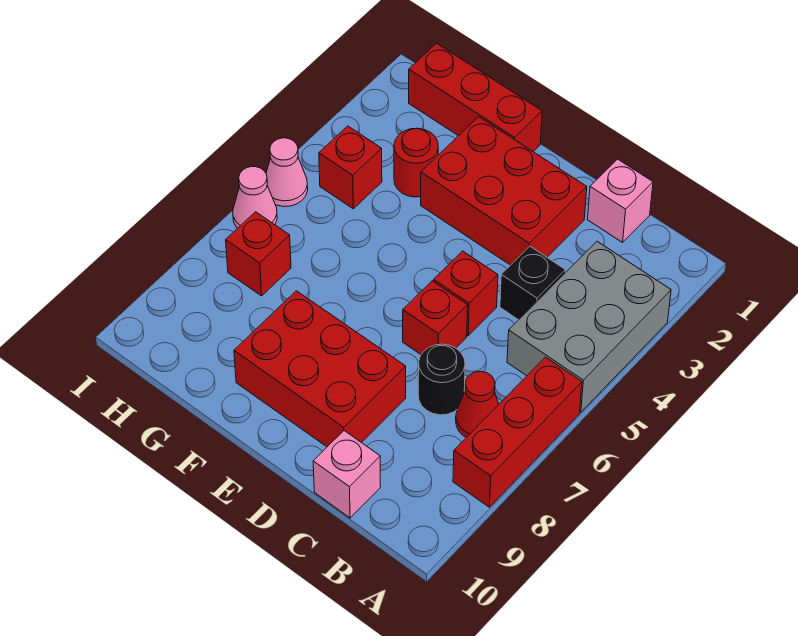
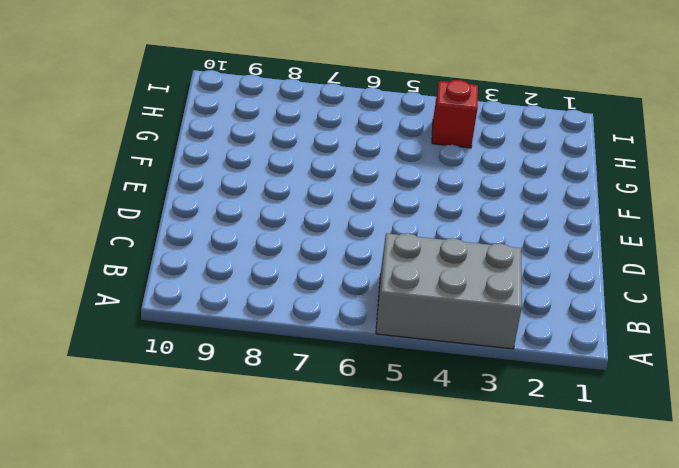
none -> red brick A6:A8 level 1
none -> red cone B7 level 1
none -> pink brick C1 level 1

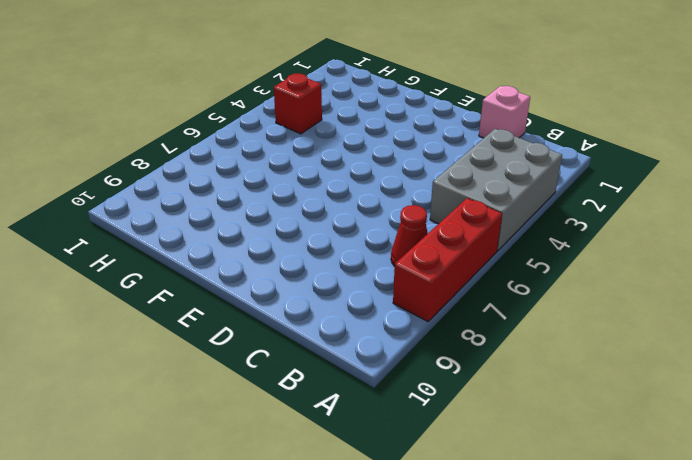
none -> black brick C4 level 1
none -> black round brick C7 level 1
none -> pink brick C10 level 1

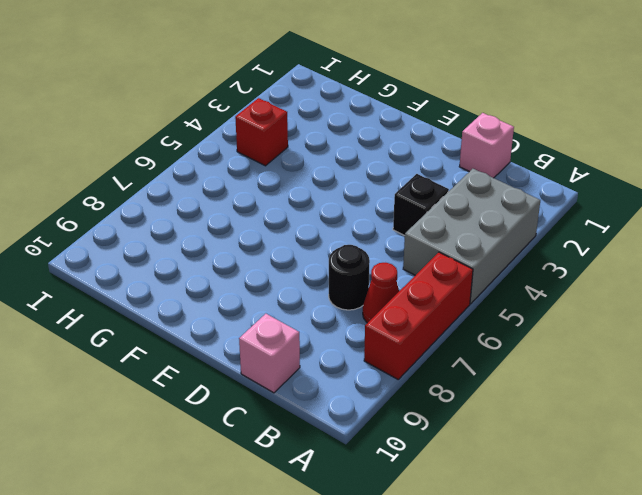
none -> red brick D2:F3 level 1
none -> red brick D5 level 1
none -> red brick D6 level 1

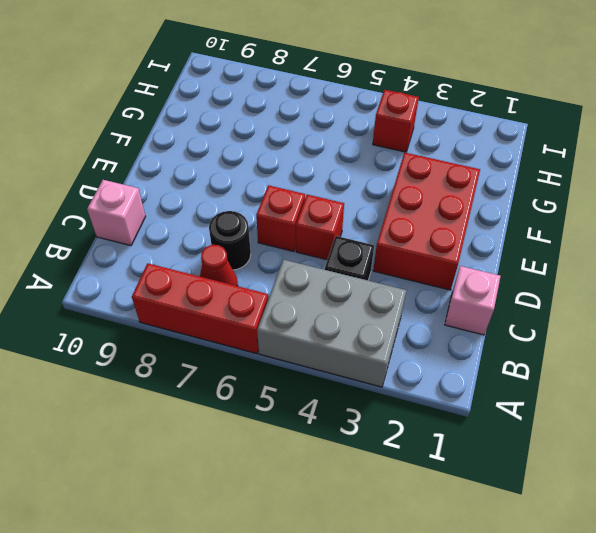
none -> red brick D8:F9 level 1
none -> red brick F1:H1 level 1
none -> red round brick G3 level 1

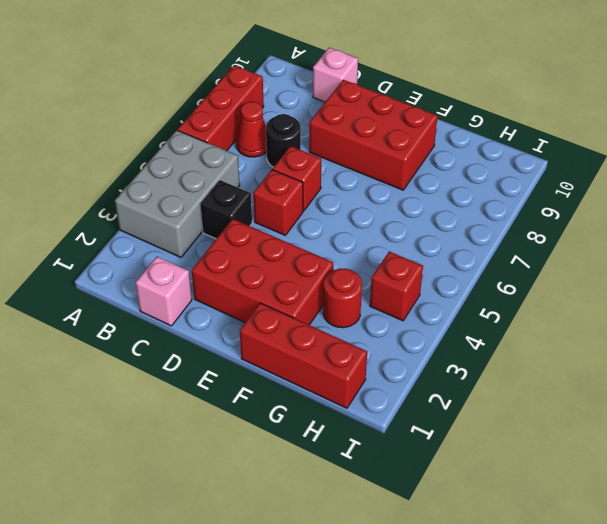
none -> red brick H7 level 1
none -> pink cone I5 level 1
none -> pink cone I6 level 1

